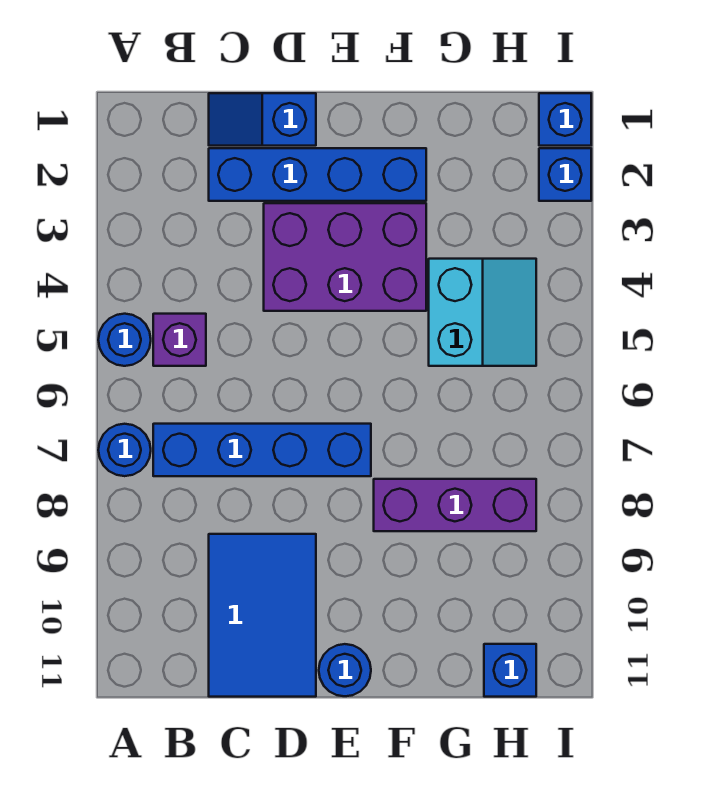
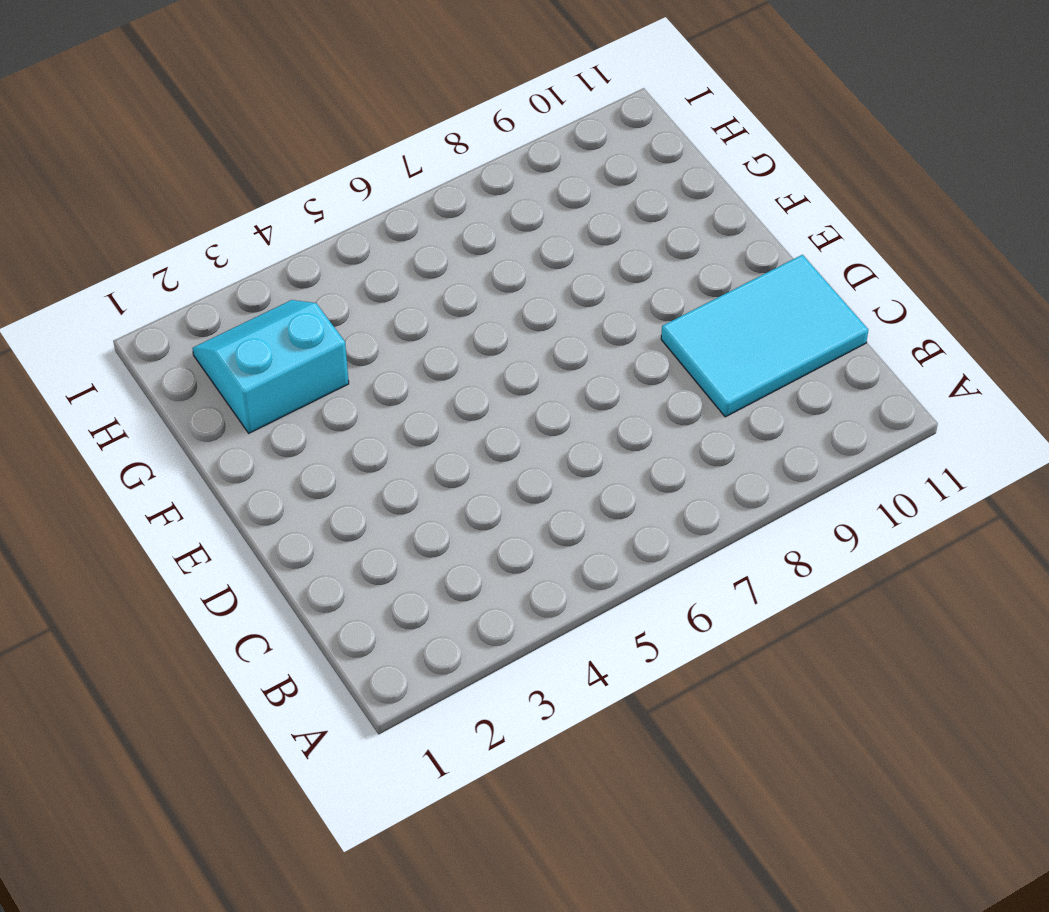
cyan tile C9:D11 level 1 -> blue tile C9:D11 level 1
cyan slope G2:H3 level 1 top G -> cyan slope G4:H5 level 1 top G
none -> blue round brick A5 level 1
none -> blue round brick A7 level 1
none -> purple brick B5 level 1

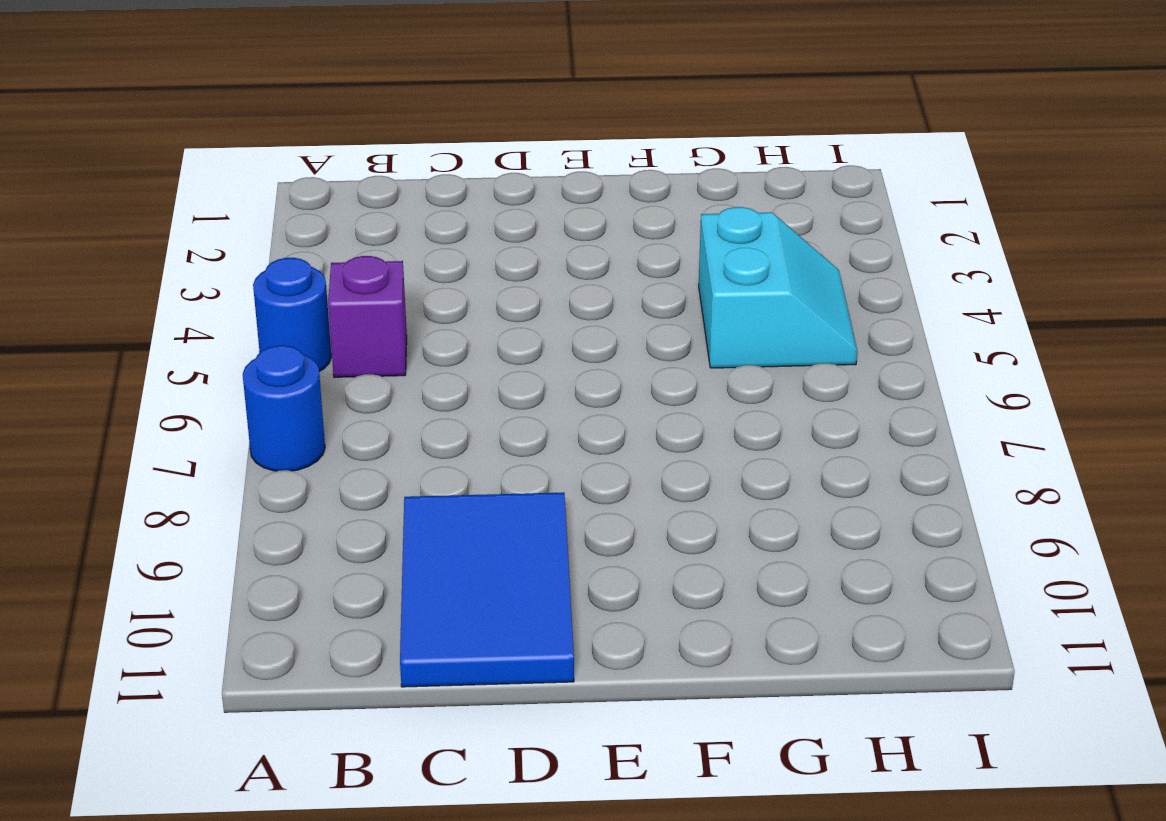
none -> blue brick B7:E7 level 1
none -> blue slope C1:D1 level 1 top D
none -> blue brick C2:F2 level 1

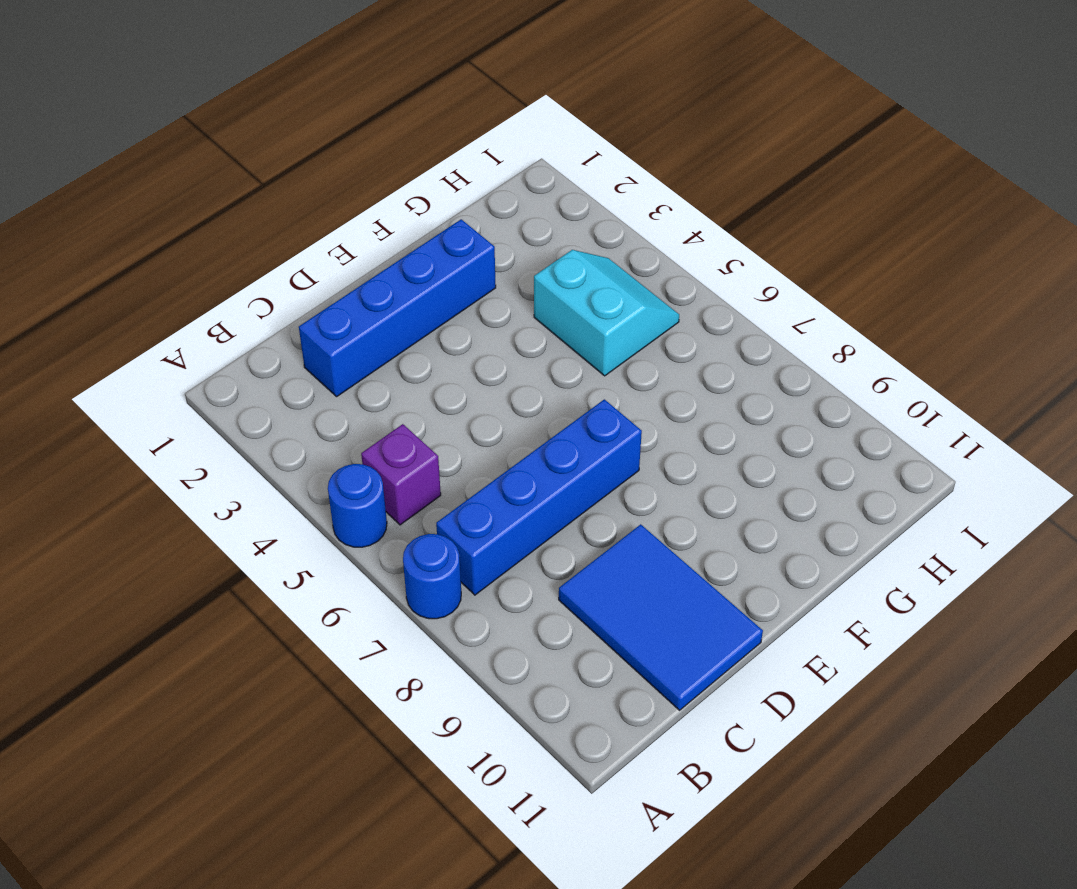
none -> blue slope C1:D1 level 1 top D
none -> purple brick D3:F4 level 1
none -> blue round brick E11 level 1

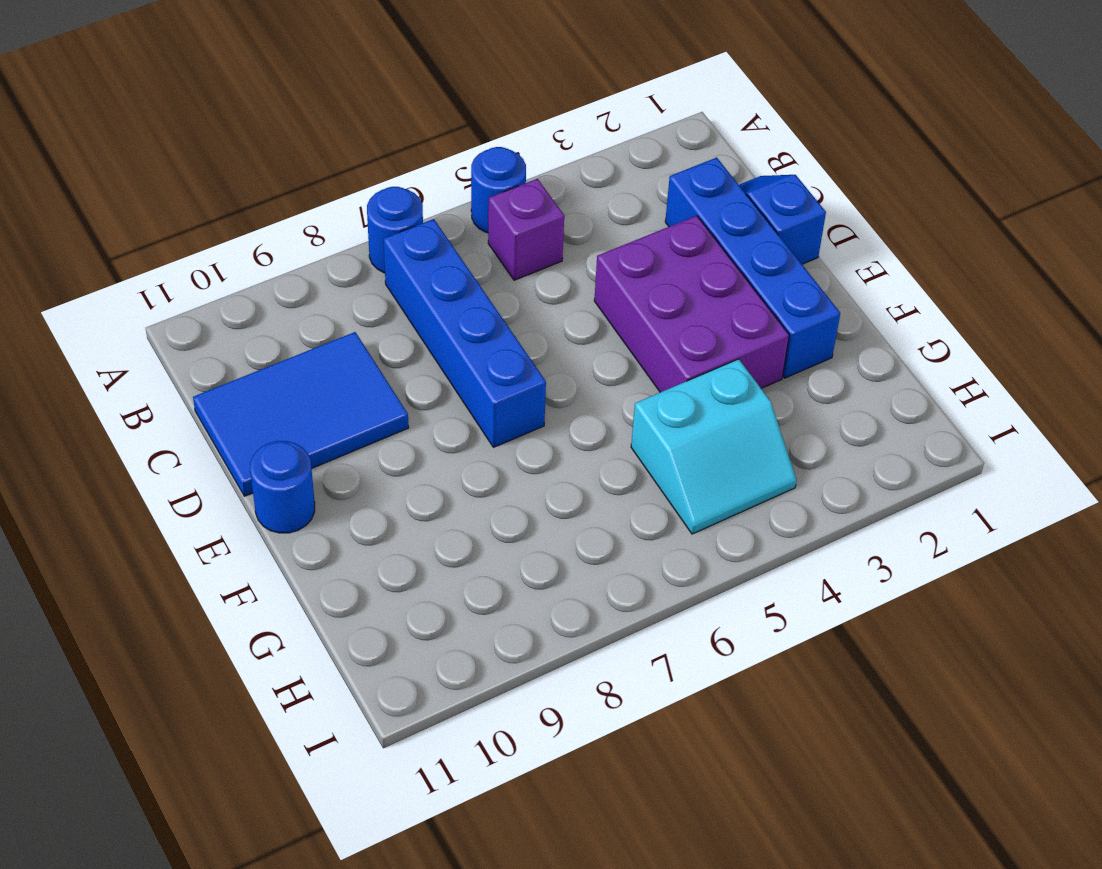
none -> purple brick F8:H8 level 1
none -> blue brick H11 level 1
none -> blue brick I1 level 1

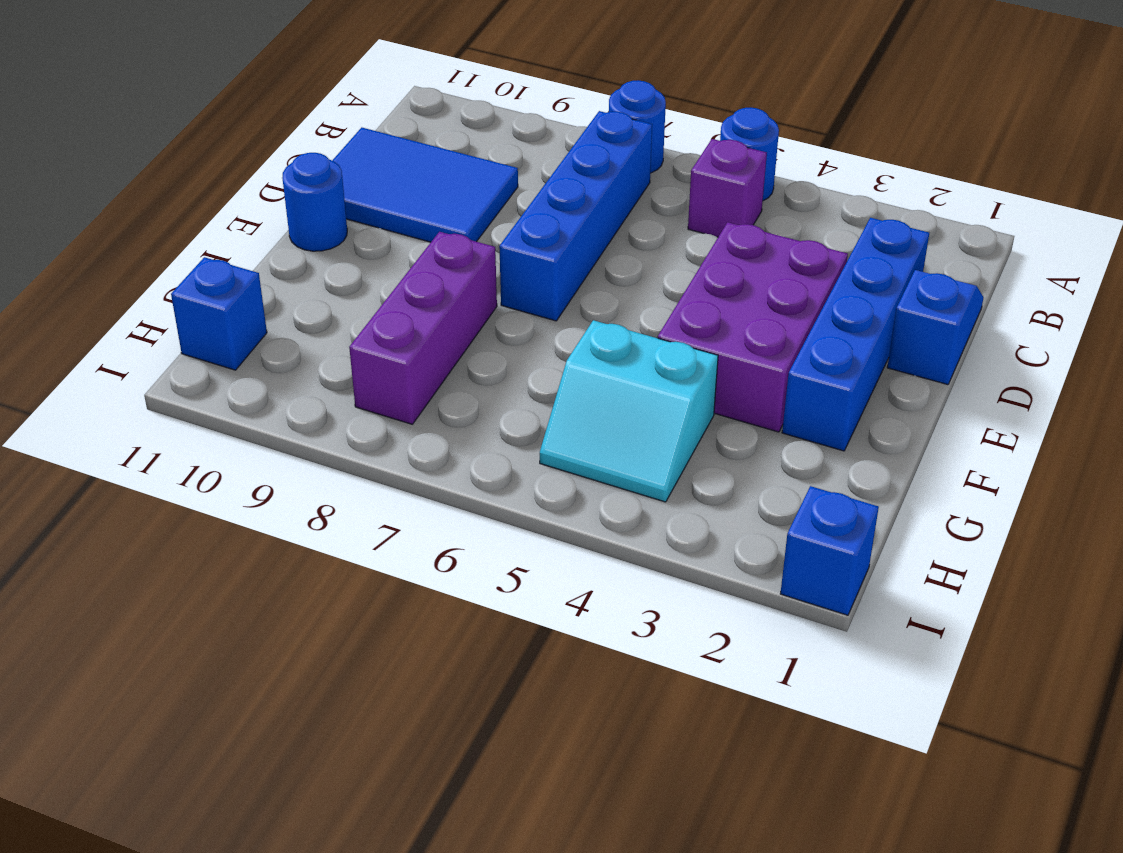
none -> blue brick I2 level 1

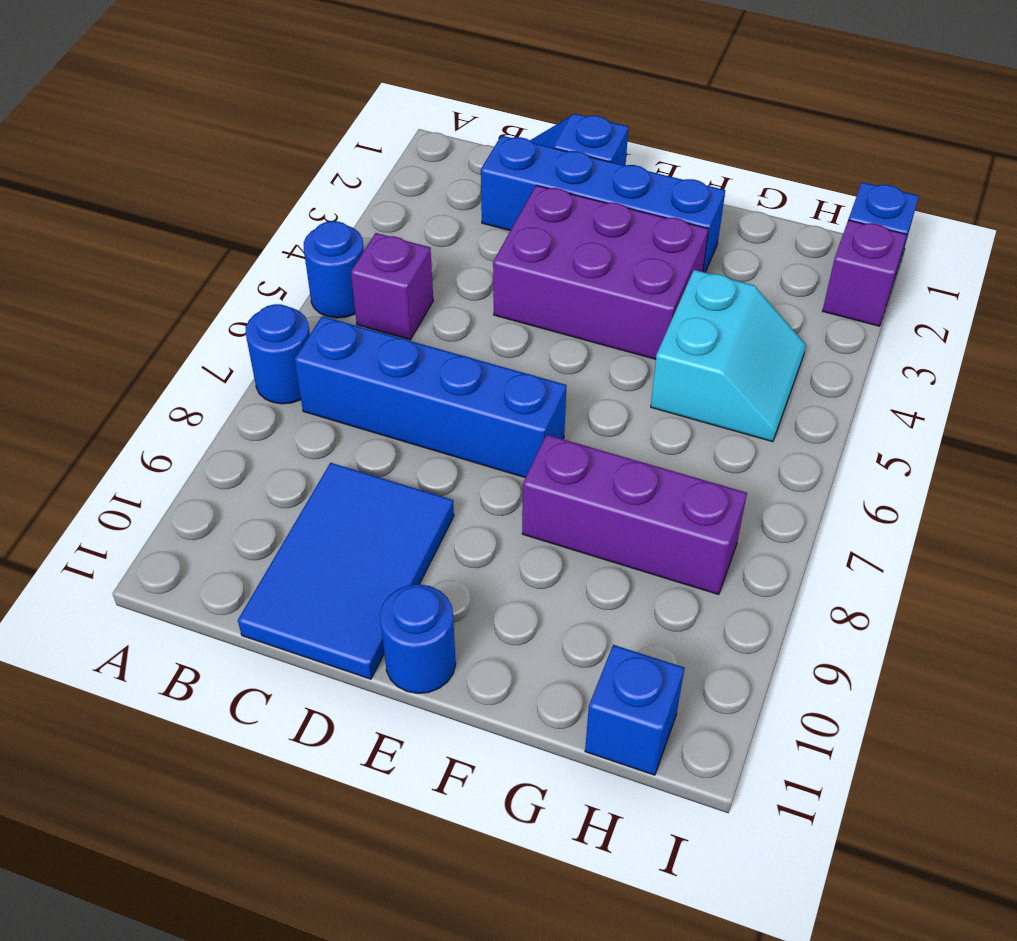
purple brick I2 level 1 -> blue brick I2 level 1

